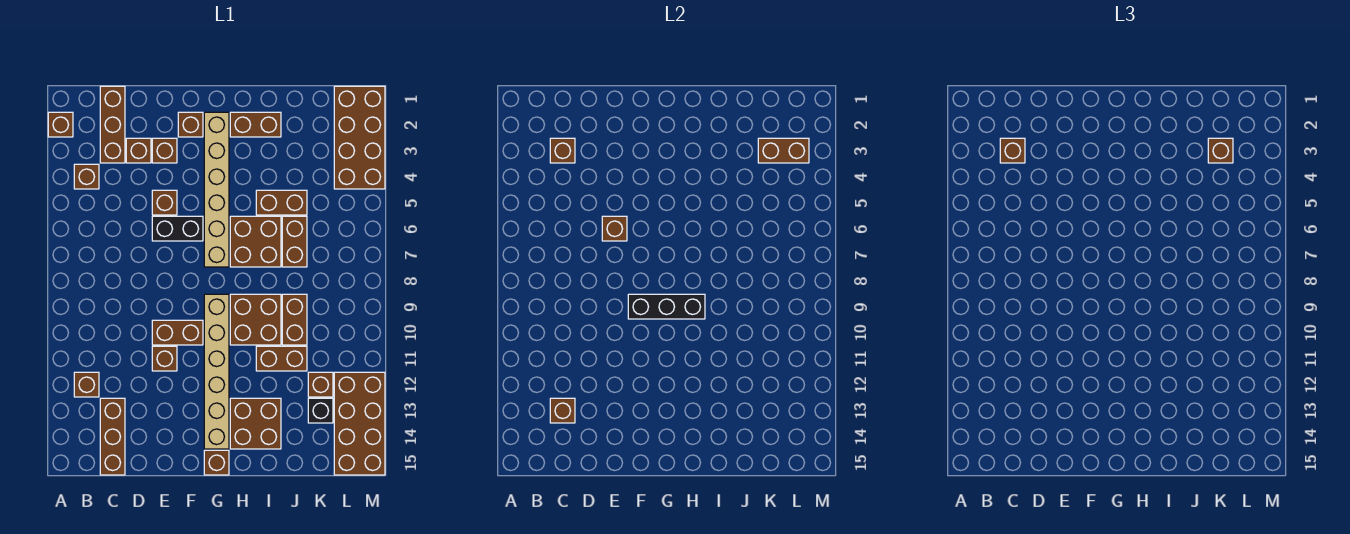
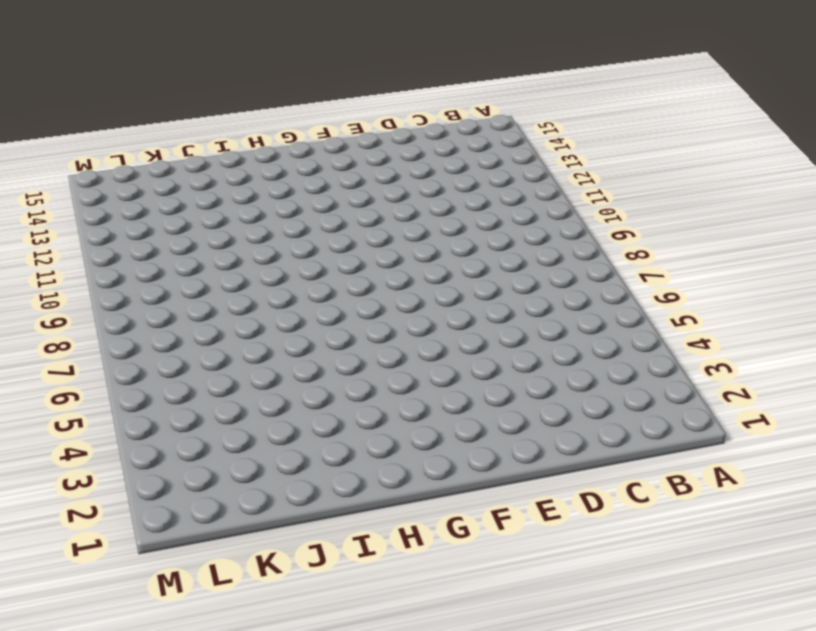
none -> brown brick A2 level 1
none -> brown brick B4 level 1
none -> brown brick B12 level 1
none -> brown brick C1:C3 level 1

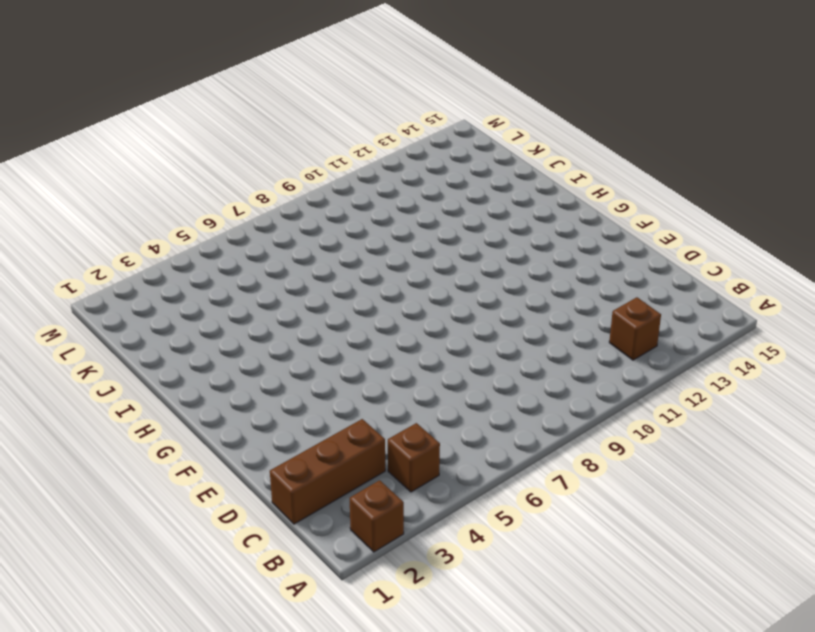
none -> brown brick C13:C15 level 1
none -> brown brick D3 level 1
none -> brown brick E3 level 1
none -> brown brick E5 level 1

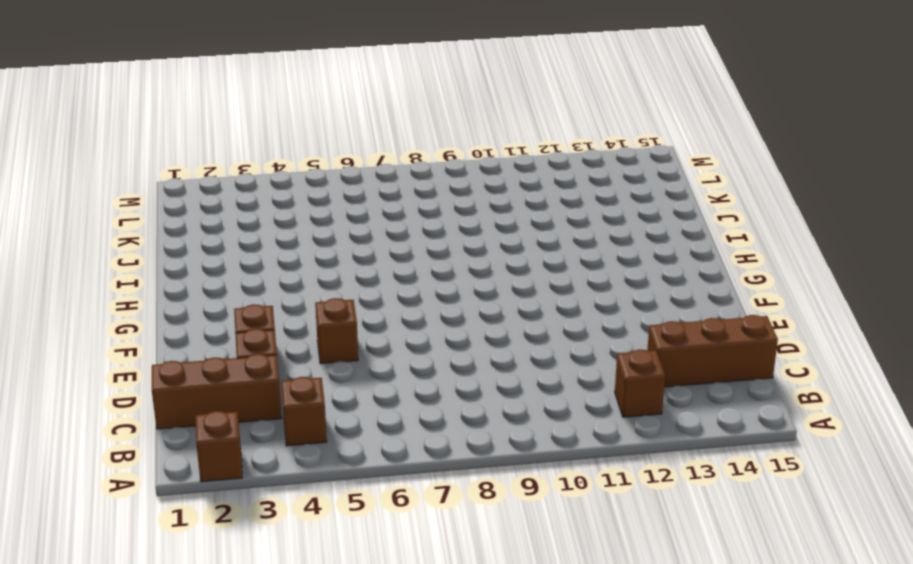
none -> black brick E6:F6 level 1
none -> brown brick E10:F10 level 1
none -> brown brick E11 level 1
none -> brown brick F2 level 1

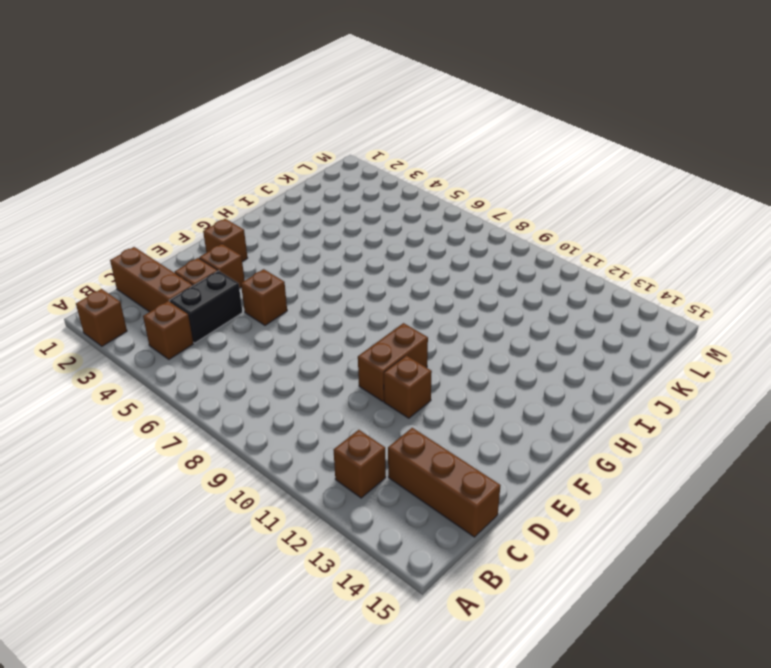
black brick C4:D4 level 1 -> black brick E6:F6 level 1
none -> tan brick G2:G7 level 1
none -> tan brick G9:G14 level 1
none -> brown brick G15 level 1
none -> brown brick H2:I2 level 1

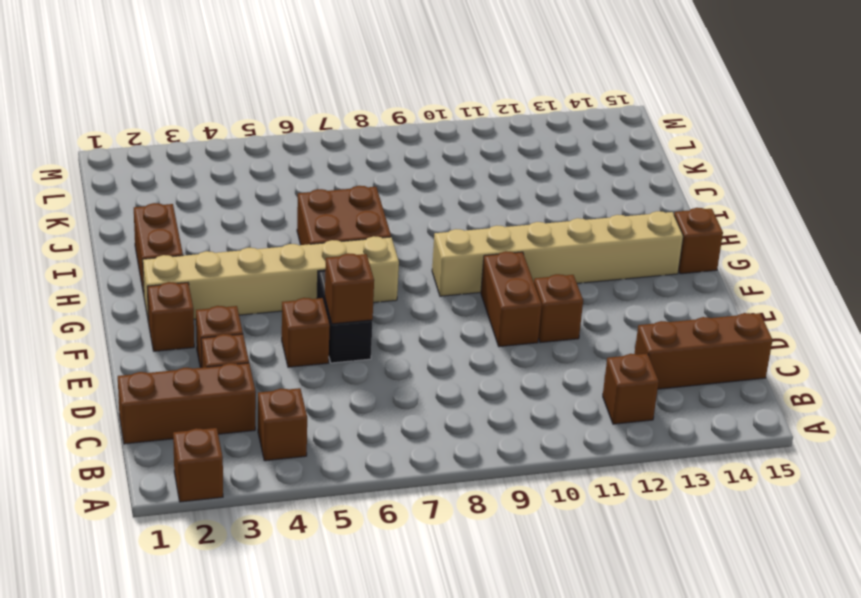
none -> brown brick H9:I10 level 1
none -> brown brick H13:I14 level 1
none -> brown brick I5:J5 level 1
none -> brown brick I11:J11 level 1

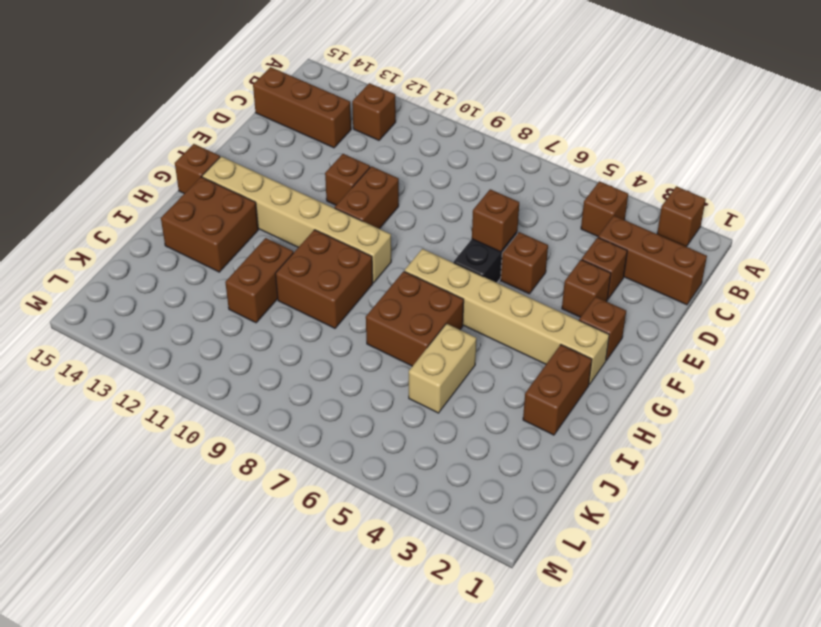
tan brick I5:J5 level 1 -> brown brick I5:J5 level 1
none -> brown brick J6:J7 level 1
none -> brown brick J9:J10 level 1
none -> brown brick K12 level 1
none -> black brick K13 level 1

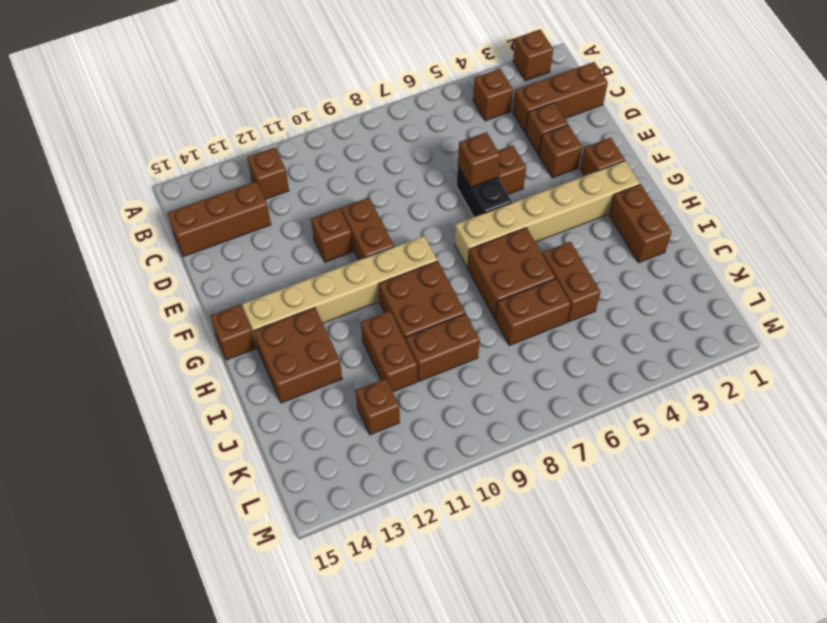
none -> black brick K13 level 1
none -> brown brick L1:M4 level 1
none -> brown brick L12:M15 level 1
none -> brown brick C3 level 2

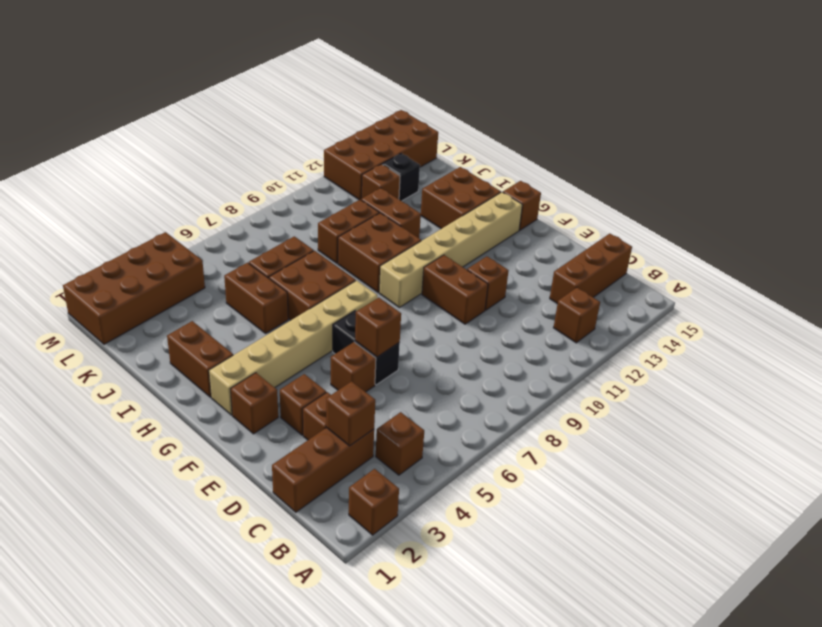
none -> brown brick C13 level 2
none -> black brick F9:H9 level 2
none -> brown brick K3:L3 level 2
none -> brown brick C3 level 3

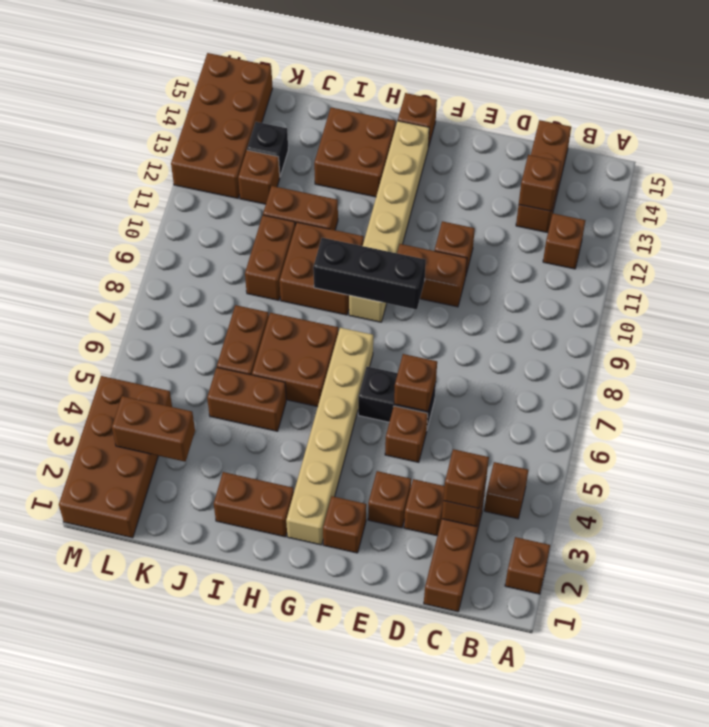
none -> brown brick K3 level 3

